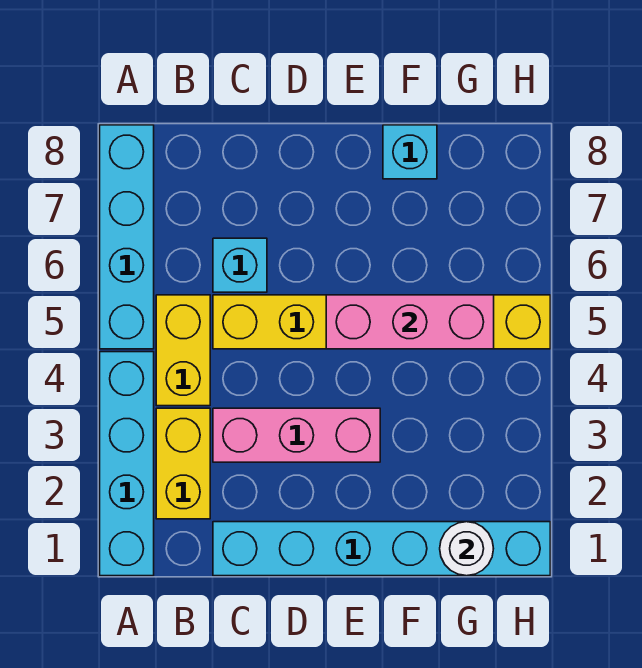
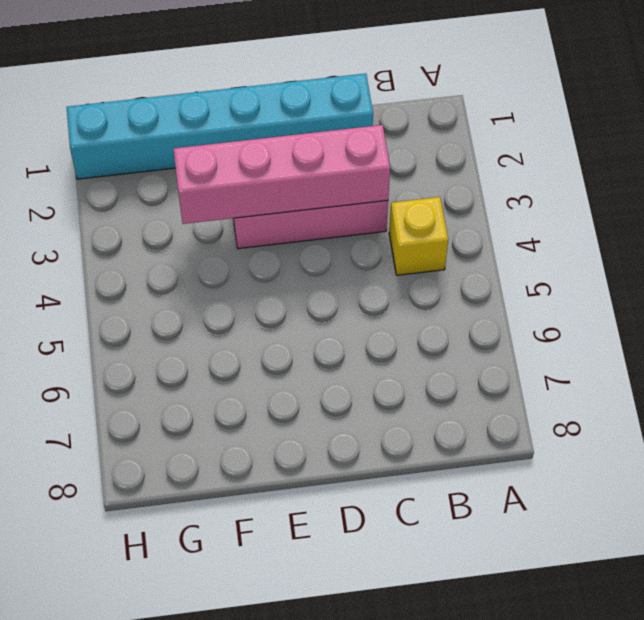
yellow brick B4 level 1 -> yellow brick B4:B5 level 1
pink brick C3:F3 level 2 -> none
none -> cyan brick A1:A4 level 1
none -> cyan brick A5:A8 level 1

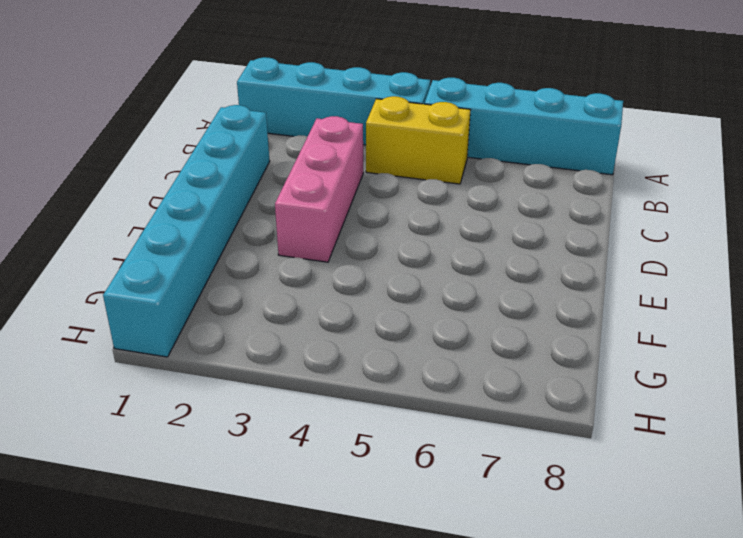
none -> yellow brick B2:B3 level 1
none -> yellow brick C5:H5 level 1

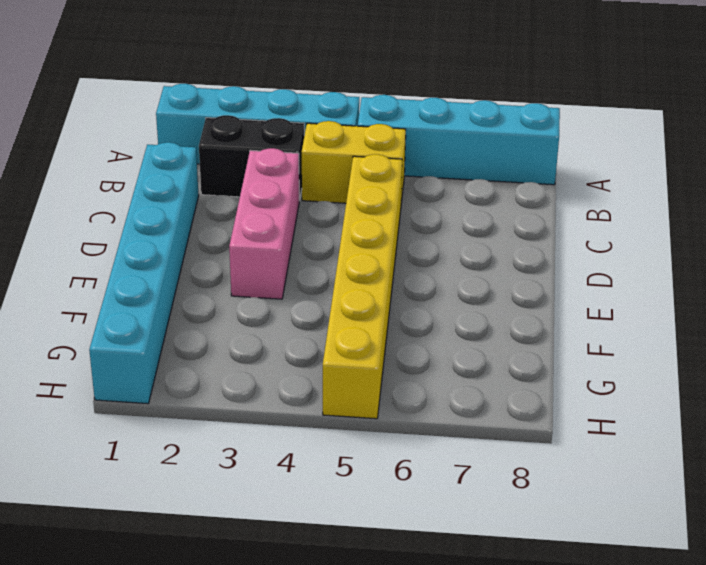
black brick B2:B3 level 1 -> yellow brick B2:B3 level 1
none -> cyan brick C6 level 1
none -> cyan brick F8 level 1

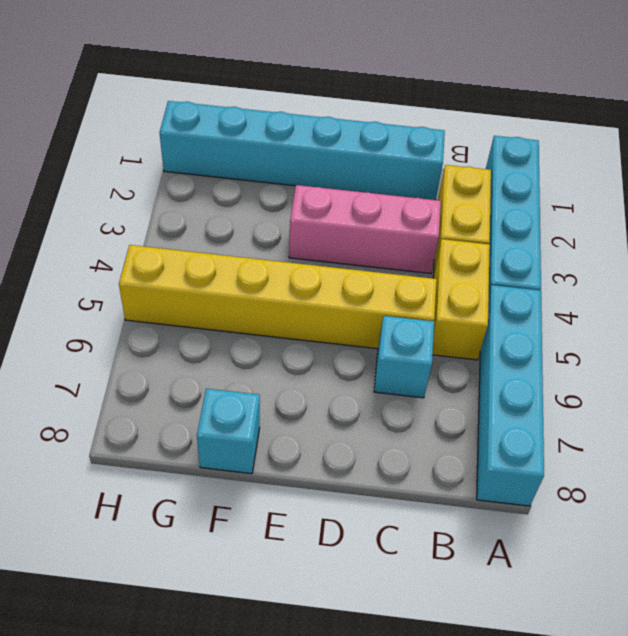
none -> pink brick E5:G5 level 2
none -> white round brick G1 level 2

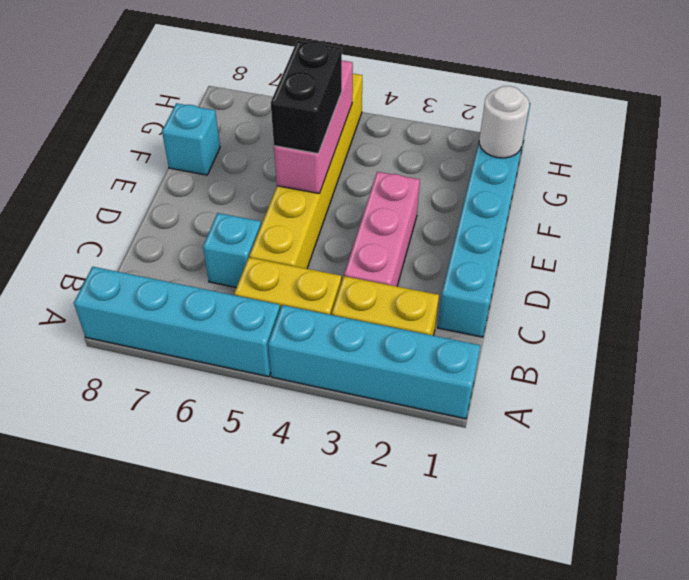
black brick E5:F5 level 3 -> none

